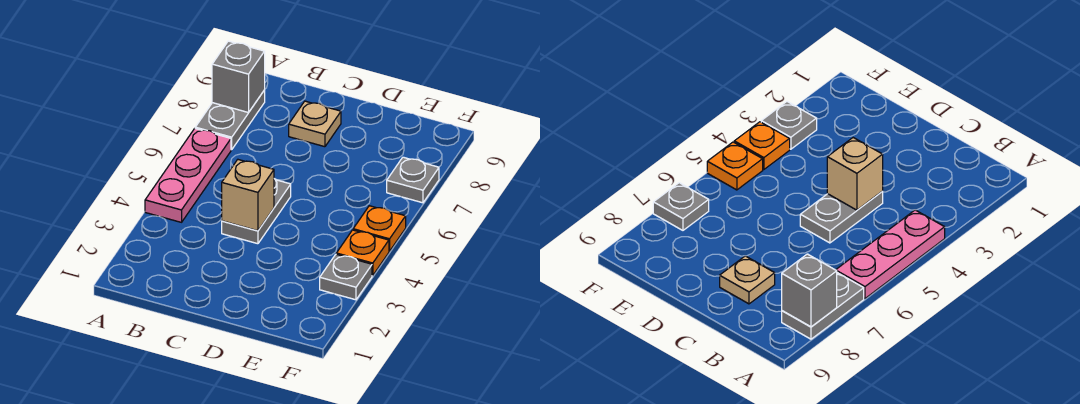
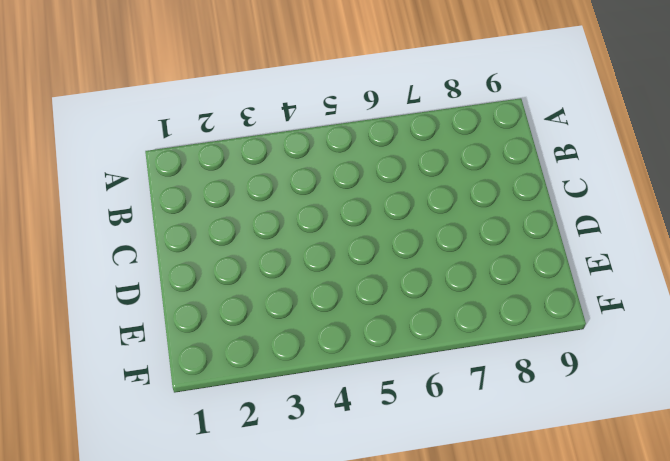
none -> pink plate A4:A6 level 1
none -> grey plate A7:A8 level 1

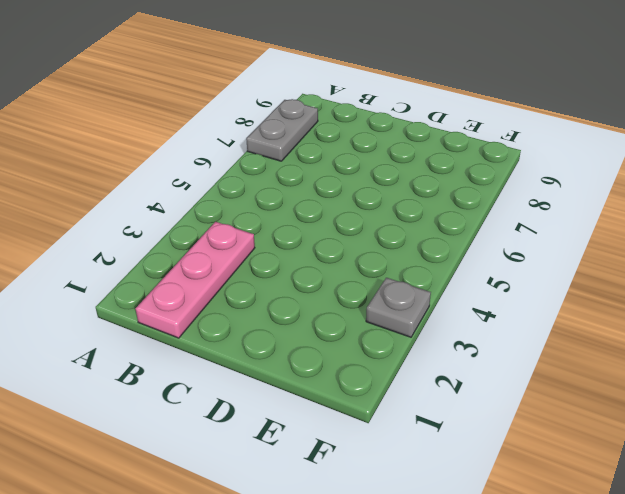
pink plate B1:B3 level 1 -> pink plate A4:A6 level 1
none -> grey plate C4:C5 level 1
none -> tan plate C8 level 1

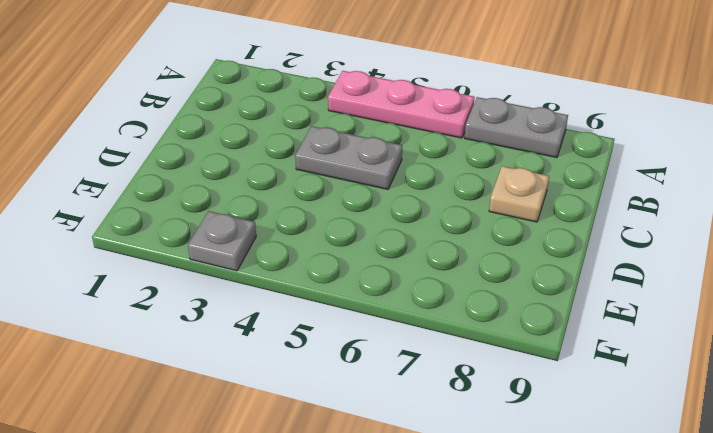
none -> orange plate F4 level 1
none -> orange plate F5 level 1

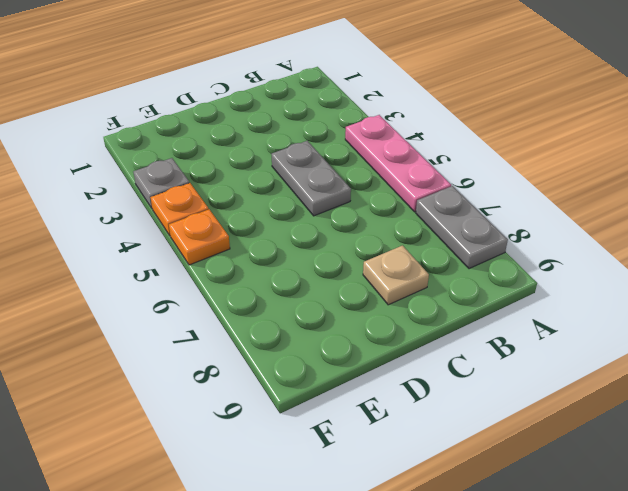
none -> grey plate F7 level 1
none -> grey brick A8 level 2

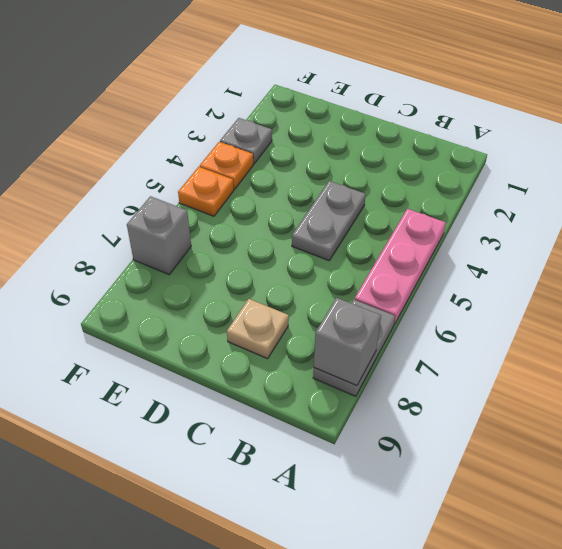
grey brick F7 level 1 -> grey plate F7 level 1
none -> tan brick C4 level 2

